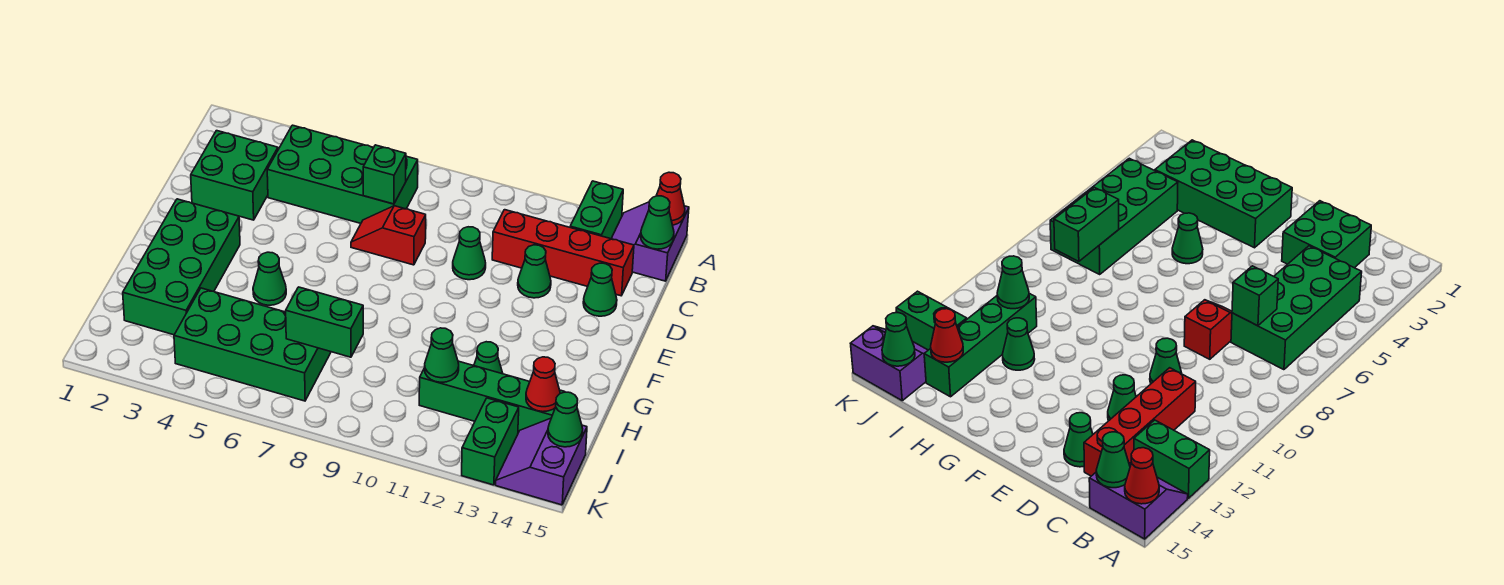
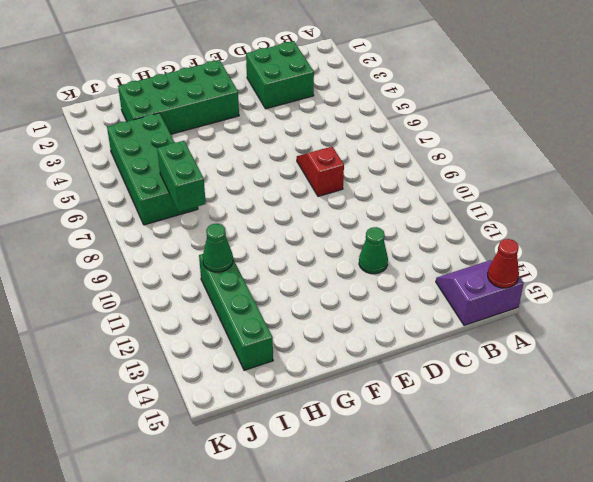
none -> green brick A13:B13 level 1
none -> green brick B4:C7 level 1
none -> red brick C11:C14 level 1

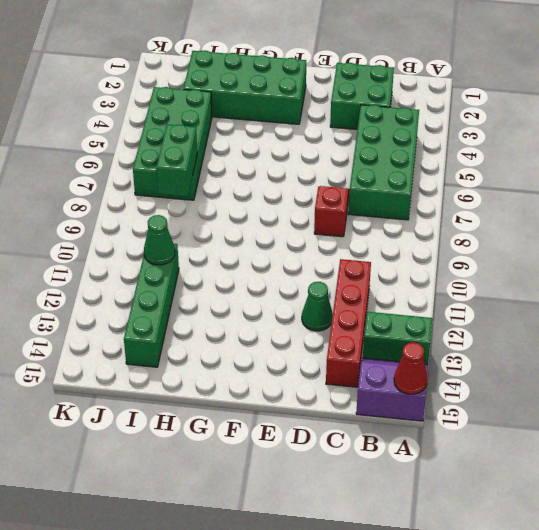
none -> green cone D10 level 1
none -> green cone D14 level 1
none -> green cone G5 level 1

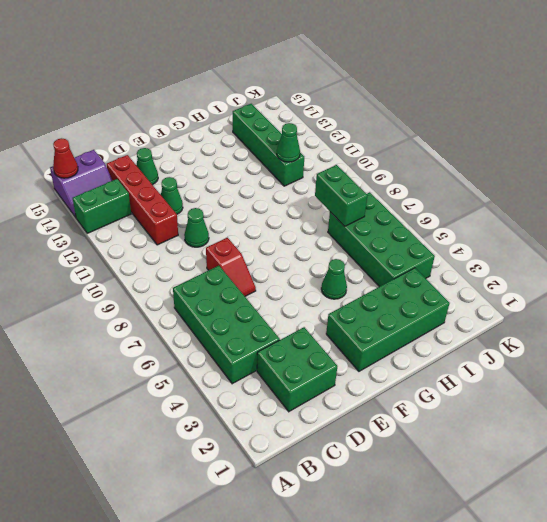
none -> green cone H12 level 1
none -> green brick J13:K13 level 1
none -> purple slope J14:K15 level 1 top 15

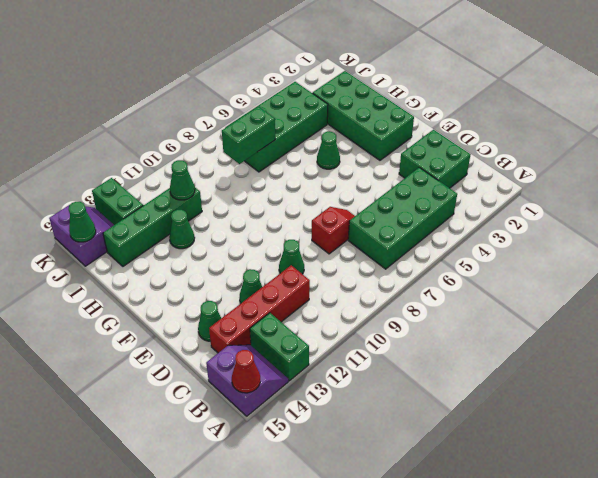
none -> green cone B15 level 2
none -> green brick C7 level 2
none -> red cone I14 level 2

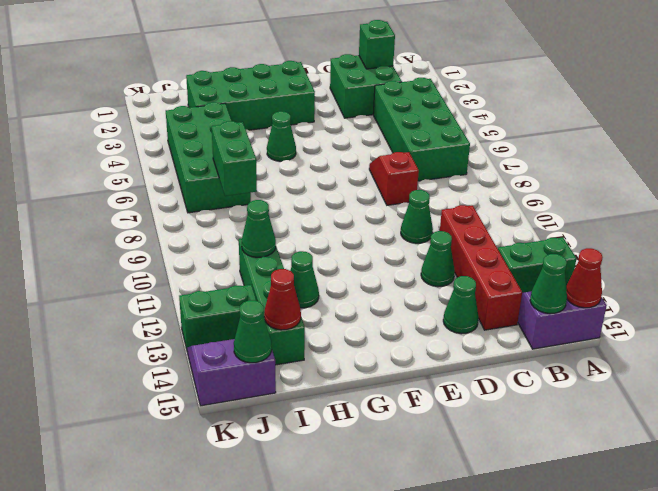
green brick C2 level 2 -> green brick C7 level 2

